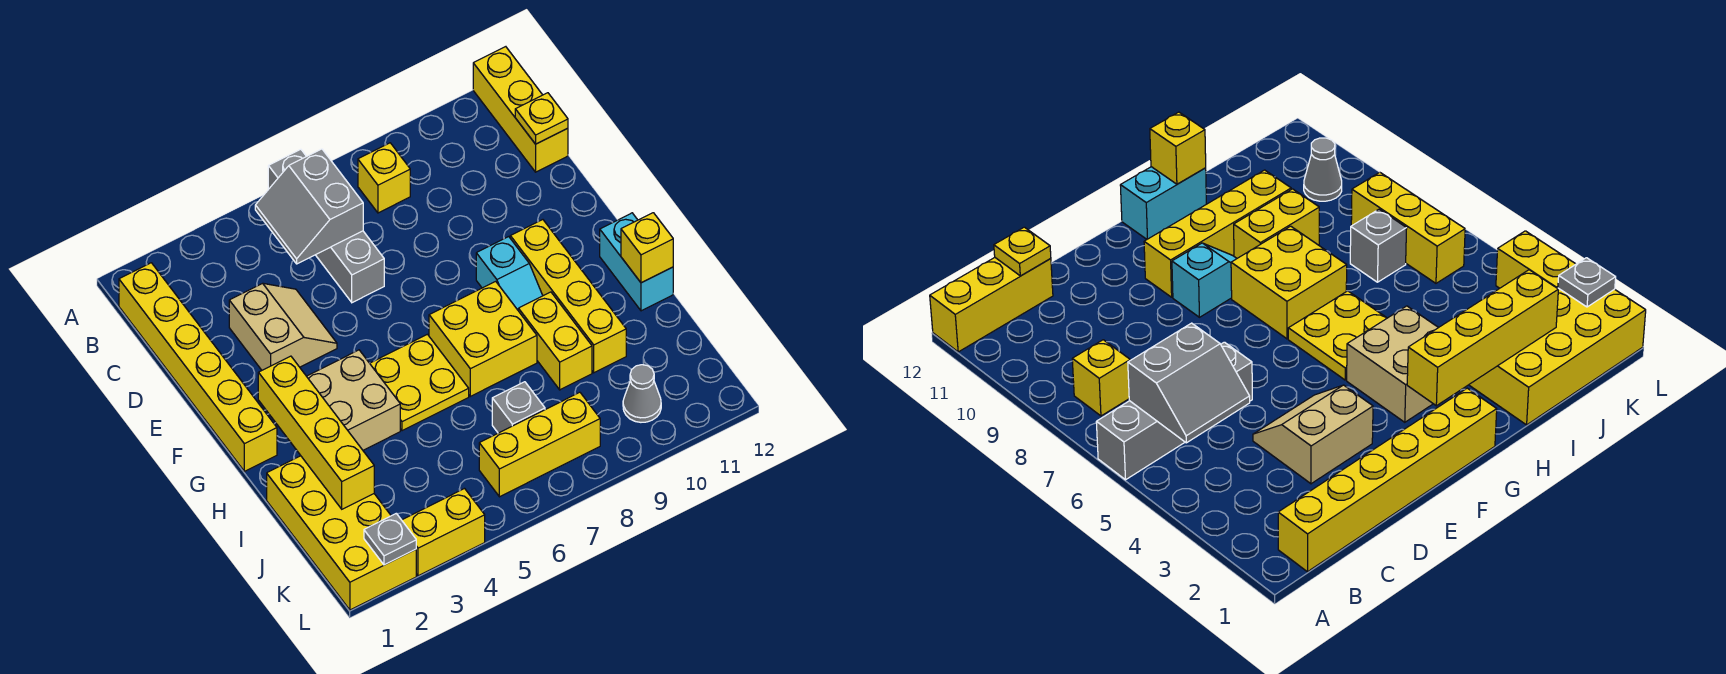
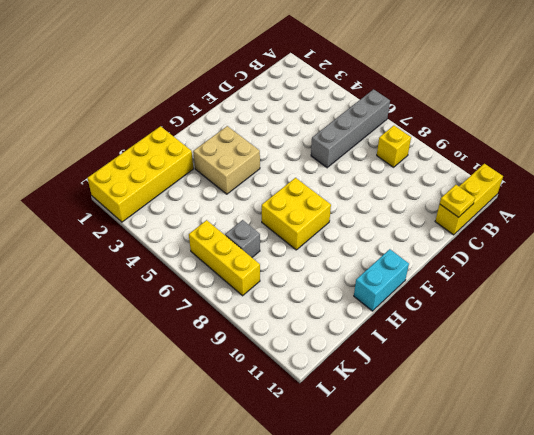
none -> yellow brick B1:G1 level 1
none -> tan slope D3:E4 level 1 top 3
none -> cyan slope F9:G9 level 1 top F

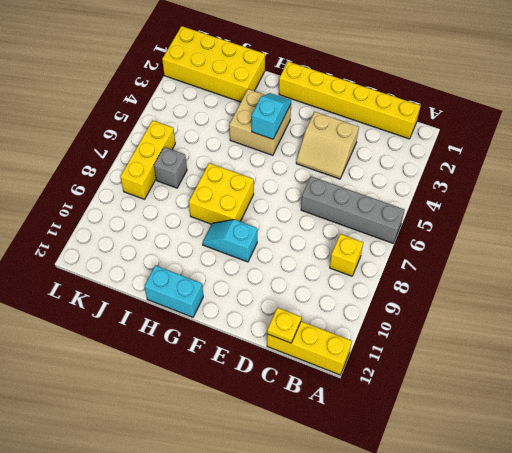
cyan slope G3:G4 level 2 top 4 -> none
none -> yellow brick F10:I10 level 1
none -> yellow plate G5:H6 level 1
none -> yellow brick H9:I9 level 1

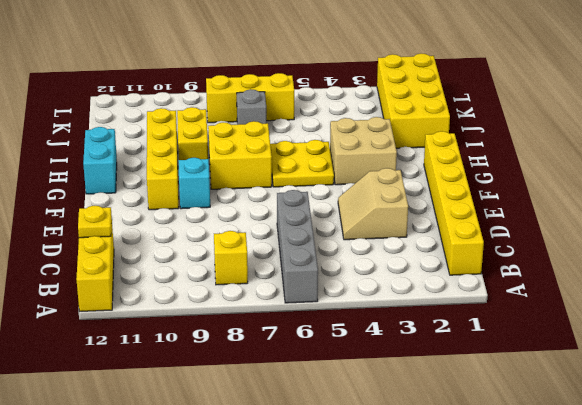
none -> grey cone K10 level 1
none -> yellow brick L3:L4 level 1
none -> grey slope B5:C6 level 2 top 6

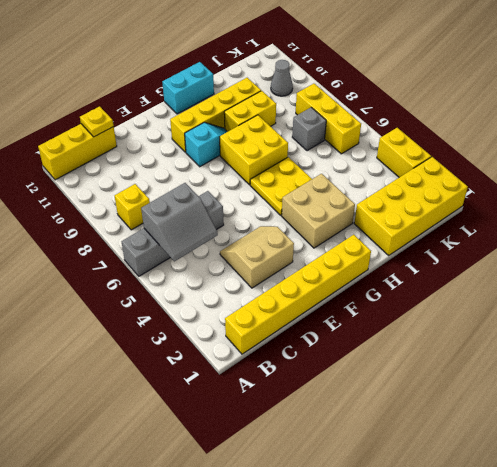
none -> yellow brick G2:J2 level 2
none -> yellow brick H12 level 2
none -> grey plate L2 level 2

